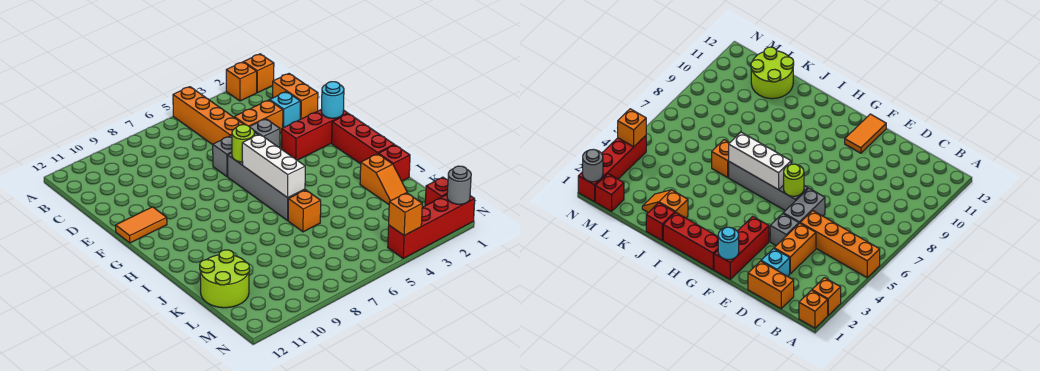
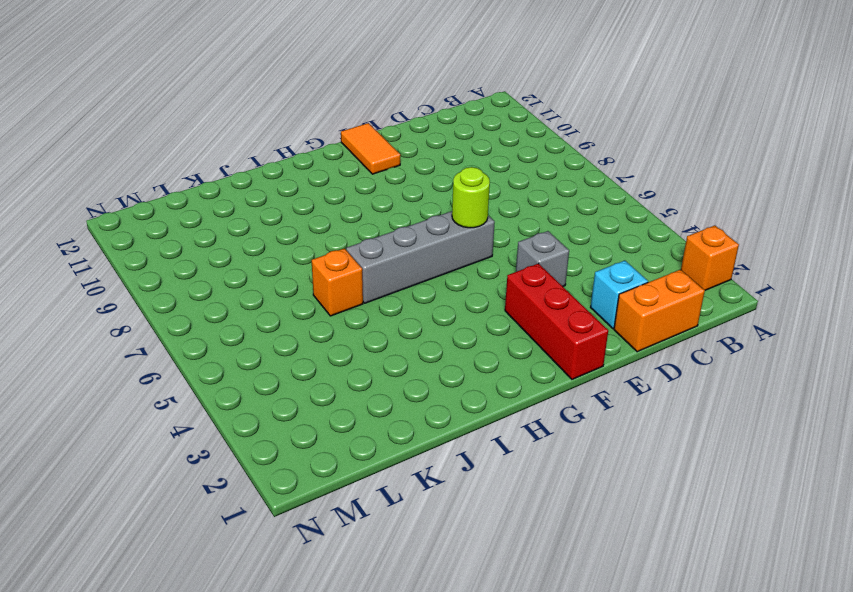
none -> orange brick A1 level 1
none -> orange brick A5:D5 level 1
none -> orange brick D3:D4 level 1

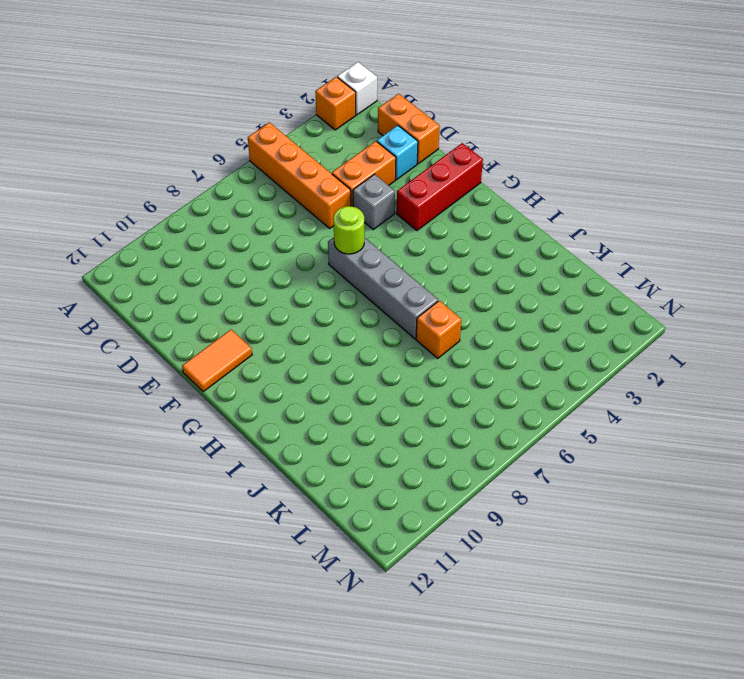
white brick A1 level 1 -> orange brick A1 level 1
none -> grey brick E5:E6 level 1
none -> red brick G1:I1 level 1
none -> red brick J1 level 1

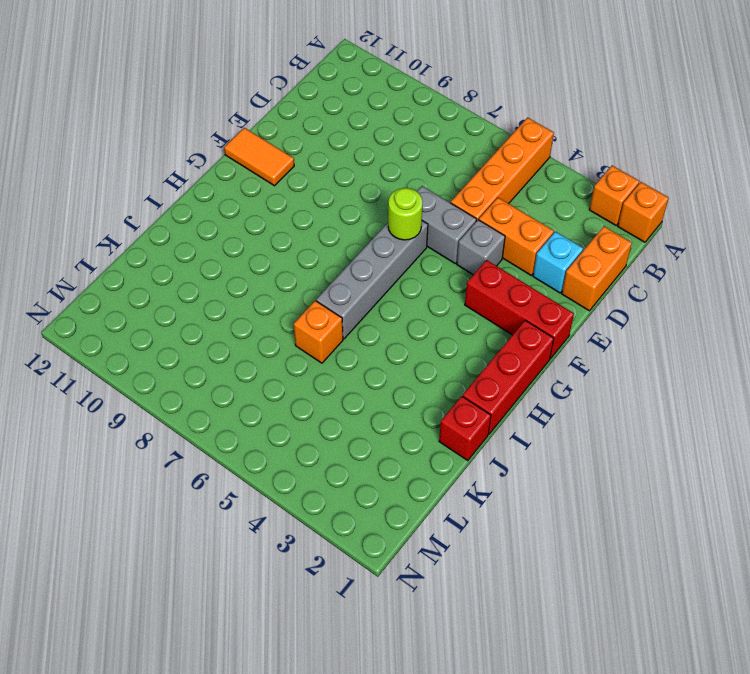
none -> orange slope J2:K2 level 1 top J
none -> lime round brick K11:L12 level 1
none -> red brick M1 level 1

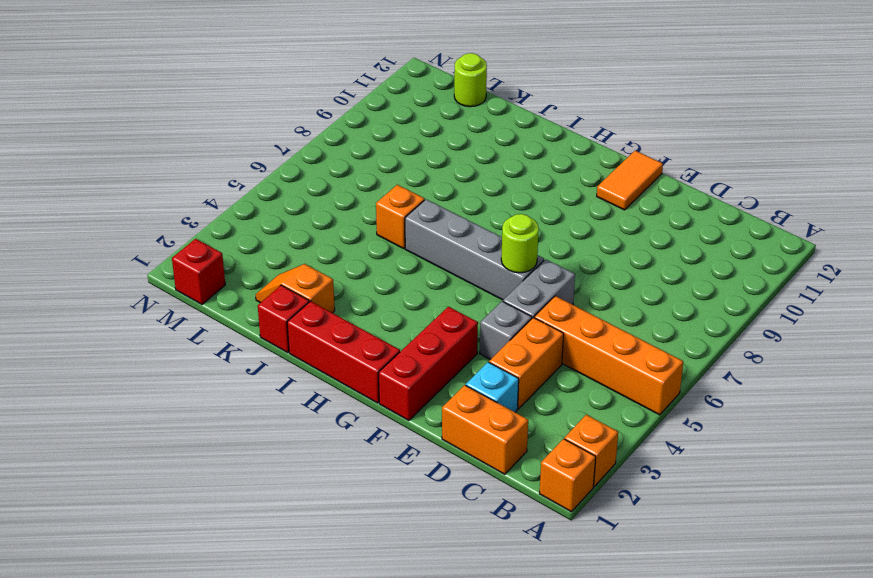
lime round brick L12 level 1 -> lime round brick K11:L12 level 1
none -> red brick N1:N4 level 1
none -> cyan round brick F1 level 2
none -> white brick G6:I6 level 2

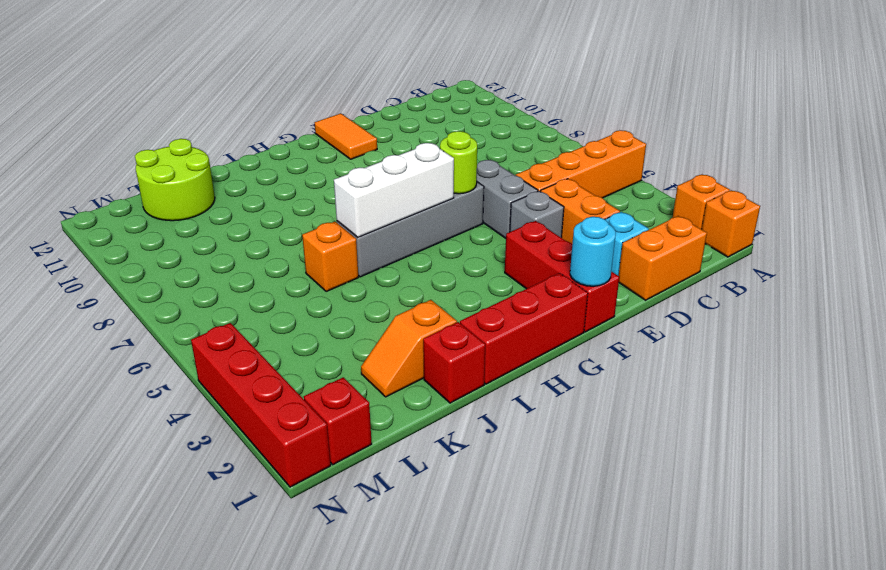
none -> grey round brick N1 level 2
none -> orange brick N4 level 2

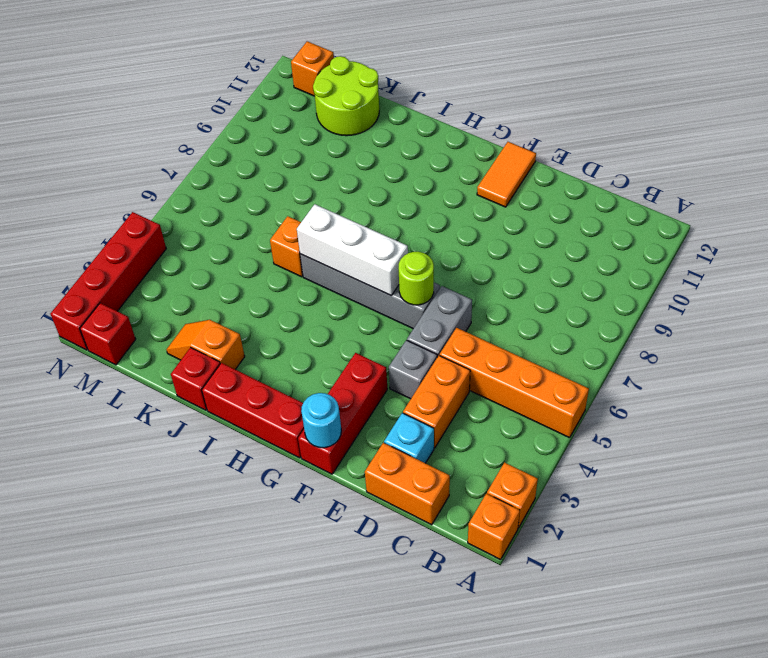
orange brick M12 level 1 -> orange brick N4 level 2
none -> grey round brick N1 level 2

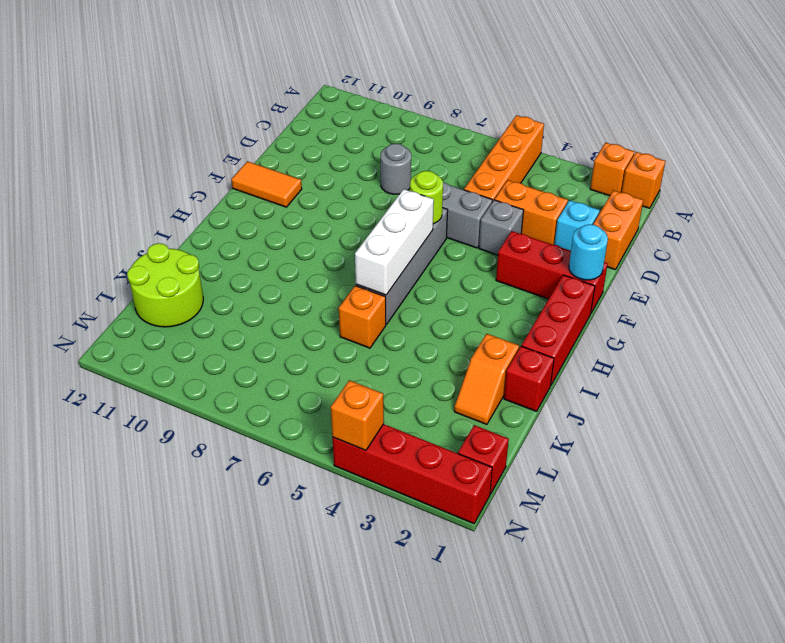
grey round brick D8 level 1 -> grey round brick N1 level 2

